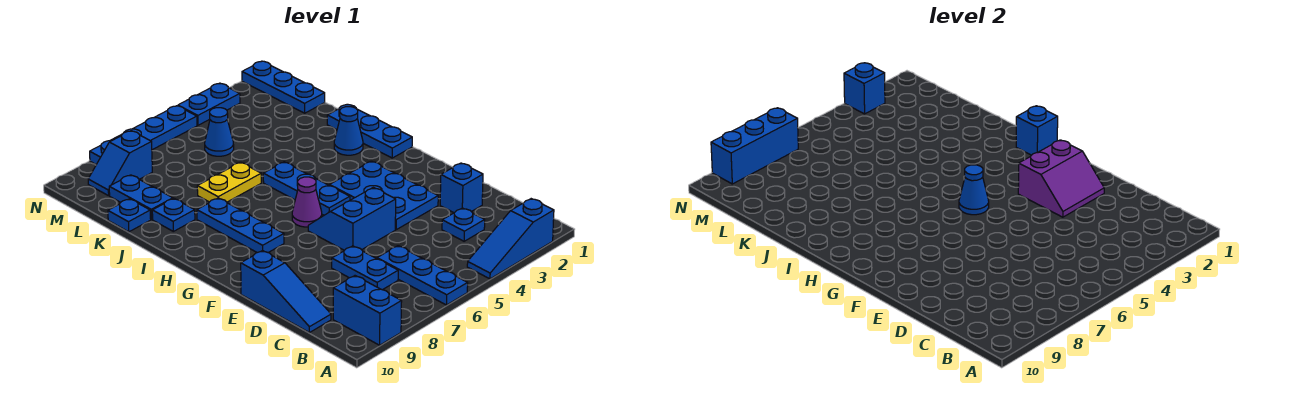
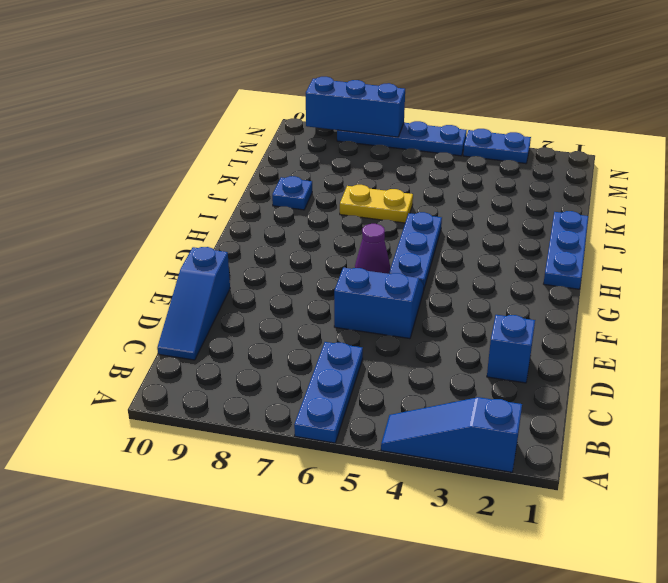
none -> blue brick A9:B9 level 1
none -> blue plate C3 level 1
none -> blue plate C7:D7 level 1

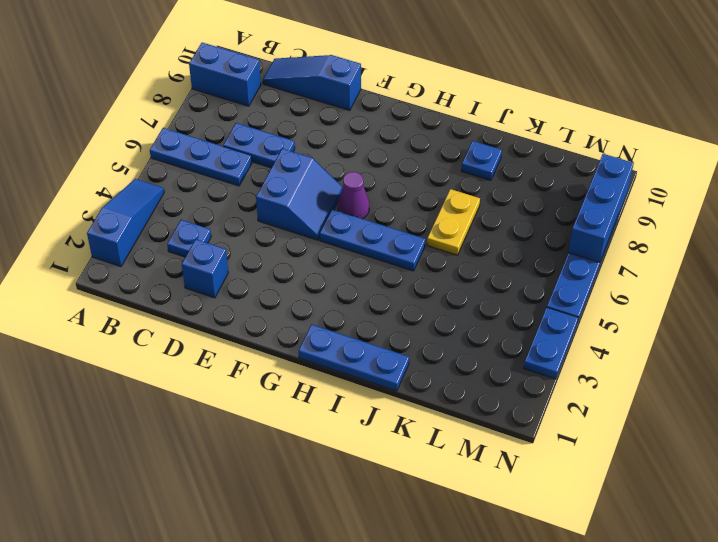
none -> blue plate E3:G4 level 1
none -> blue plate G8:I8 level 1
none -> blue cone I2 level 1

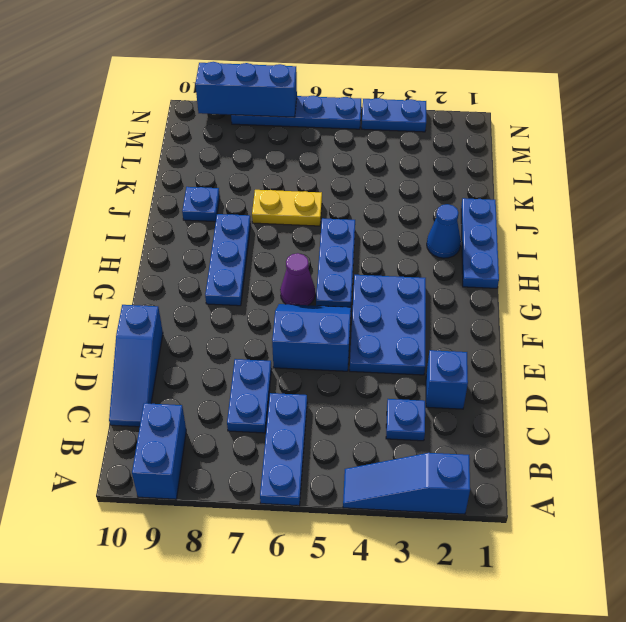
none -> blue plate K9:L9 level 1
none -> blue plate K10 level 1
none -> blue plate L1:N1 level 1

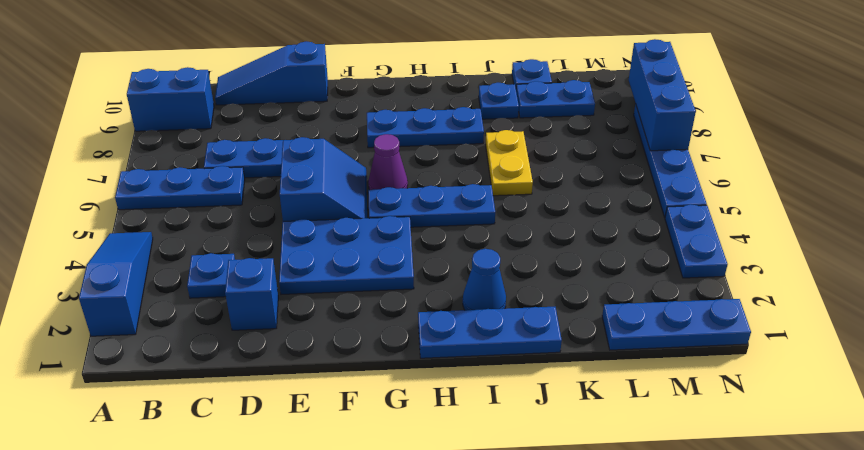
none -> blue cone L5 level 1
none -> blue slope M8:M9 level 1 top 8
none -> purple slope E2:F3 level 2 top F

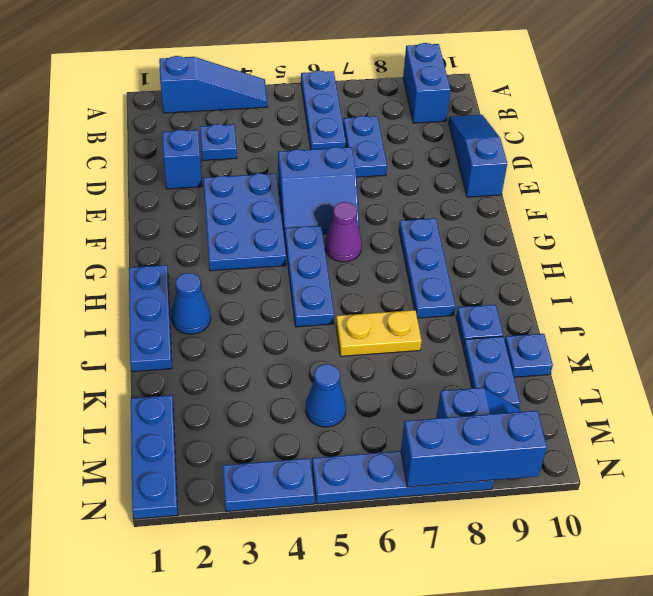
none -> purple slope E2:F3 level 2 top F
none -> blue cone G5 level 2
none -> blue brick H1 level 2

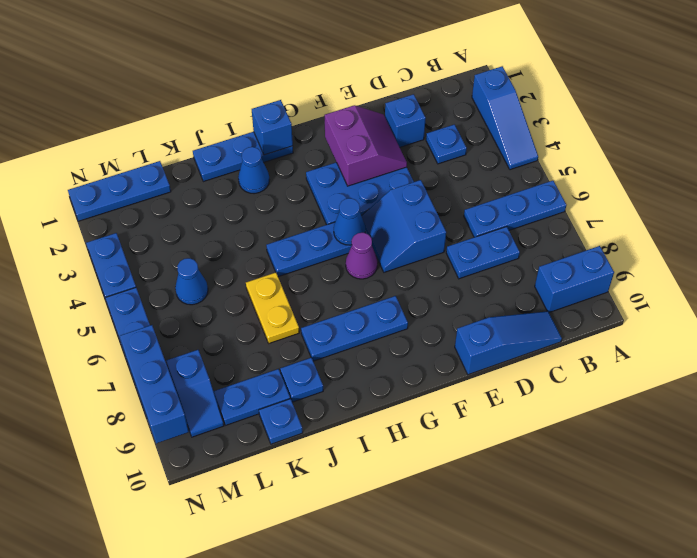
none -> blue brick N3 level 2

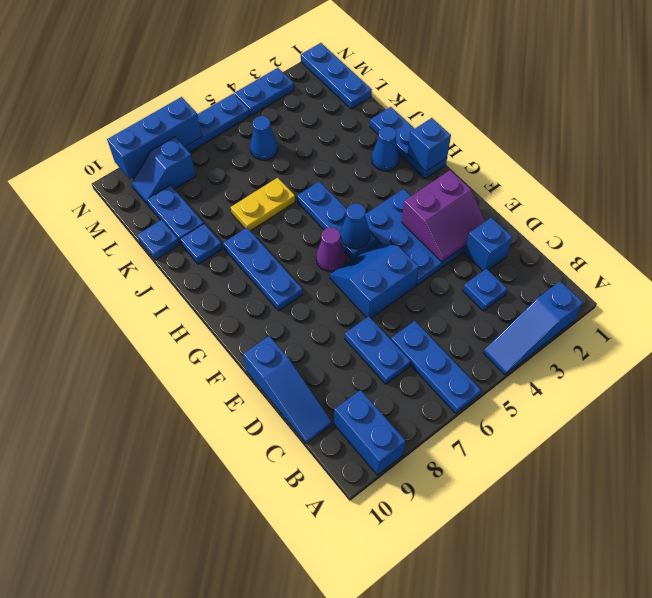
none -> blue brick N3 level 2

